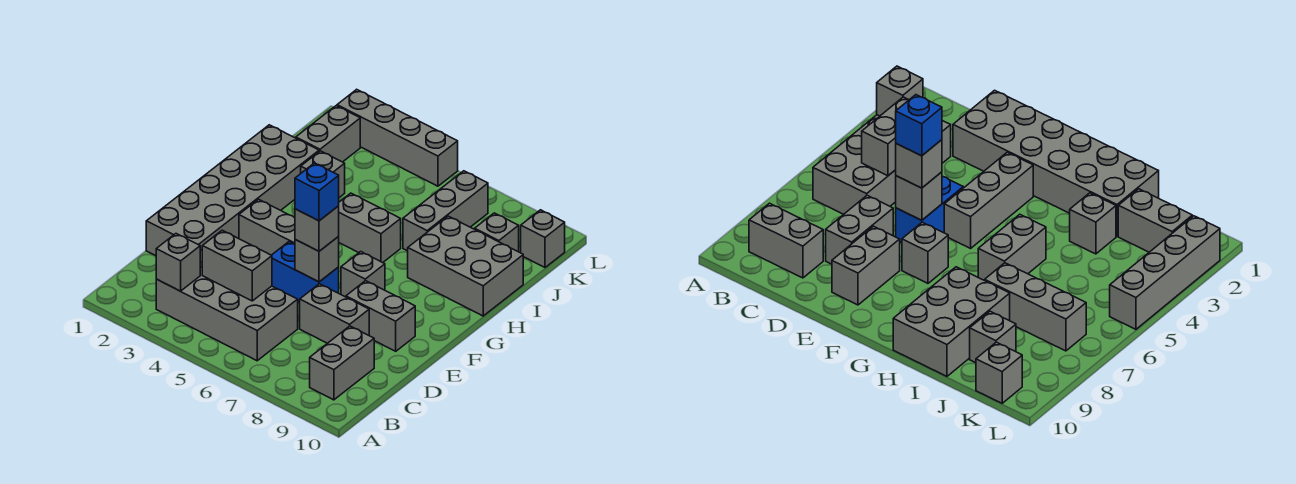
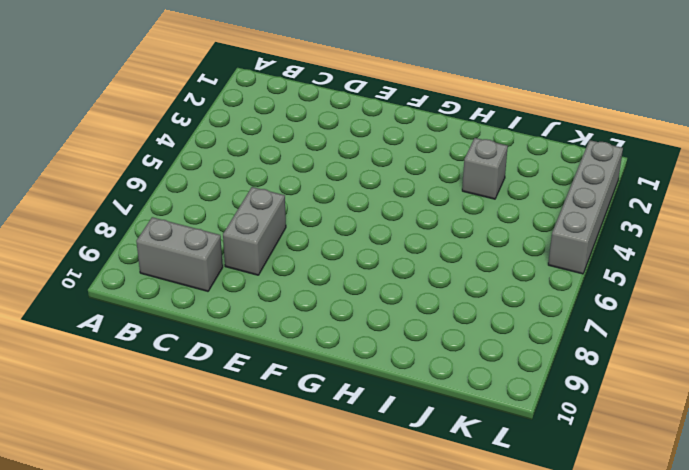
none -> grey brick B3:C6 level 1
none -> grey brick D1:I2 level 1
none -> blue brick E5:E6 level 1

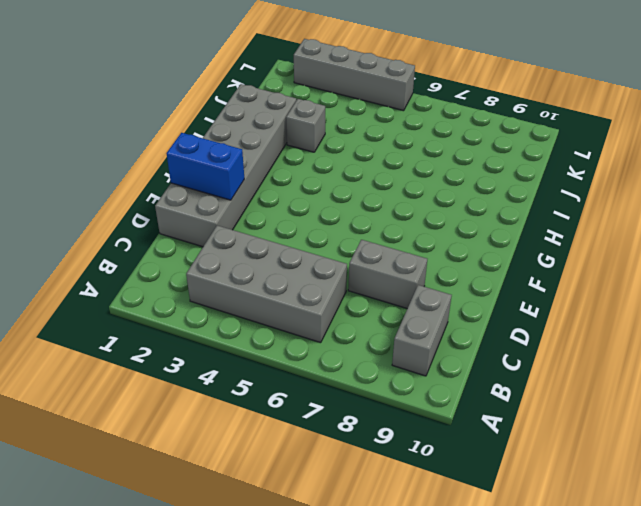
blue brick E1:E2 level 2 -> blue brick E5:E6 level 1
none -> grey brick E8:E9 level 1
none -> grey brick F3:F5 level 1
none -> grey brick F7 level 1

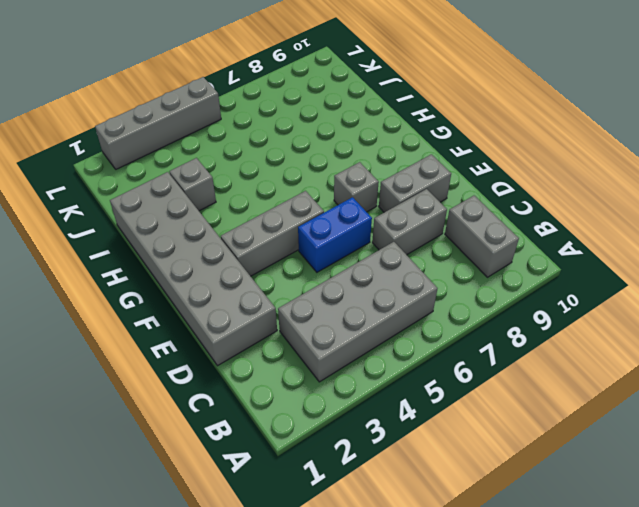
none -> grey brick H5:H6 level 1
none -> grey brick H8:I10 level 1
none -> grey brick I7:K7 level 1

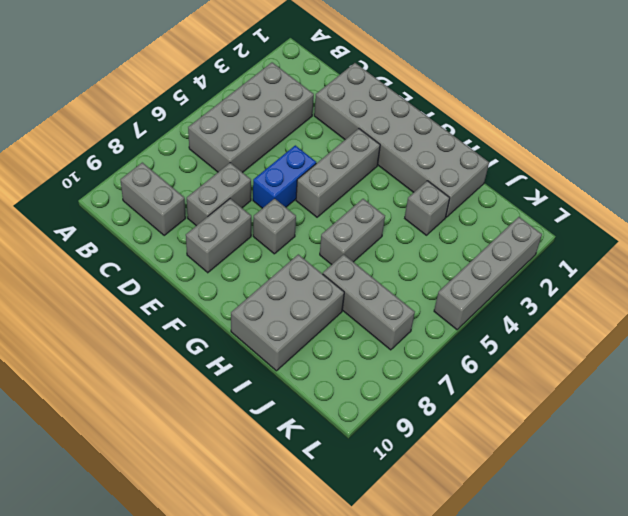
none -> grey brick J2:K2 level 1
none -> grey brick J9 level 1
none -> grey brick K10 level 1

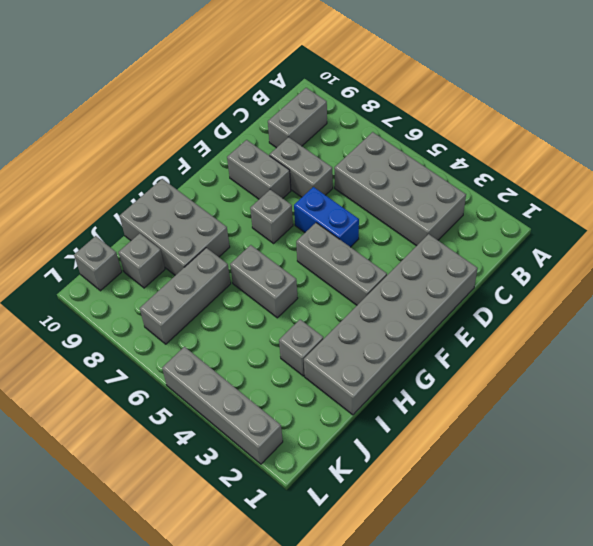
none -> grey brick J2:K2 level 1
none -> grey brick B3 level 2
none -> grey brick C4:C5 level 2

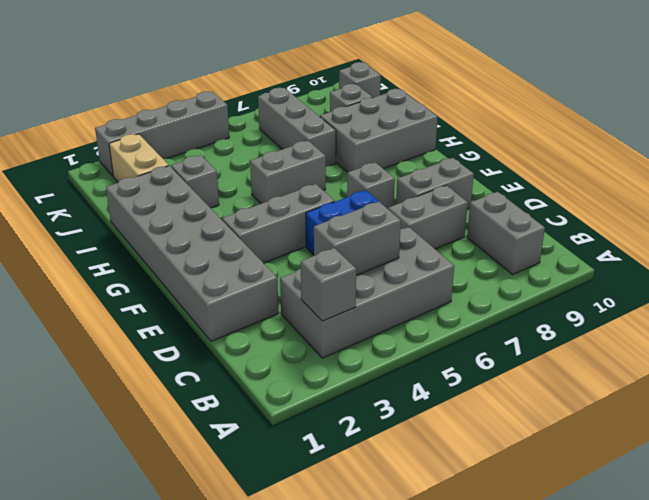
tan brick J2:K2 level 1 -> grey brick J2:K2 level 1
none -> grey brick E6 level 2
none -> grey brick E6 level 3
none -> blue brick E6 level 4

